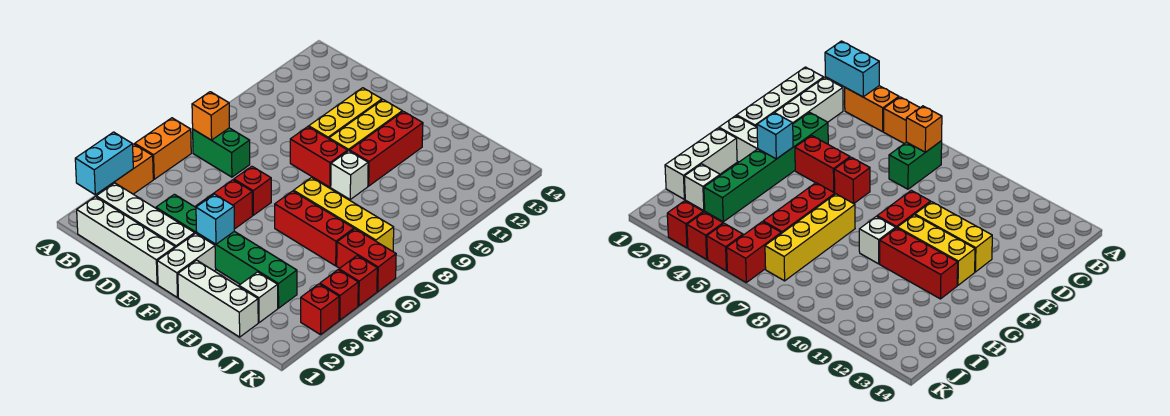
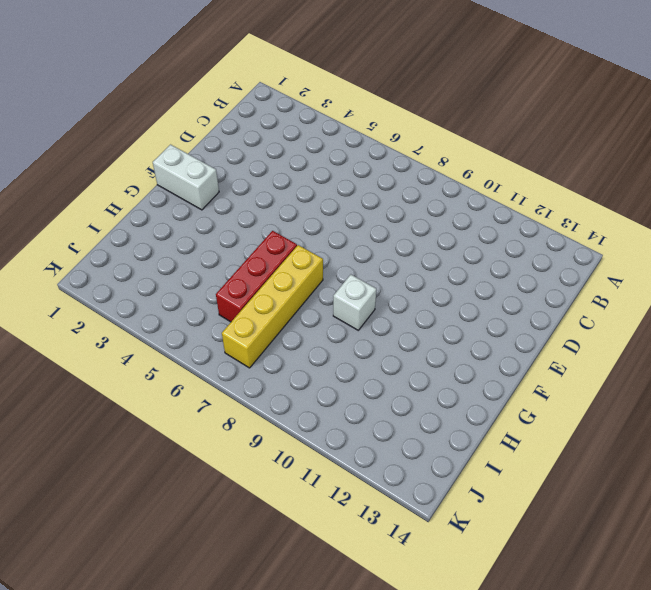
none -> orange brick A3:A4 level 1
none -> orange brick A5:A6 level 1
none -> white brick B1:E1 level 1

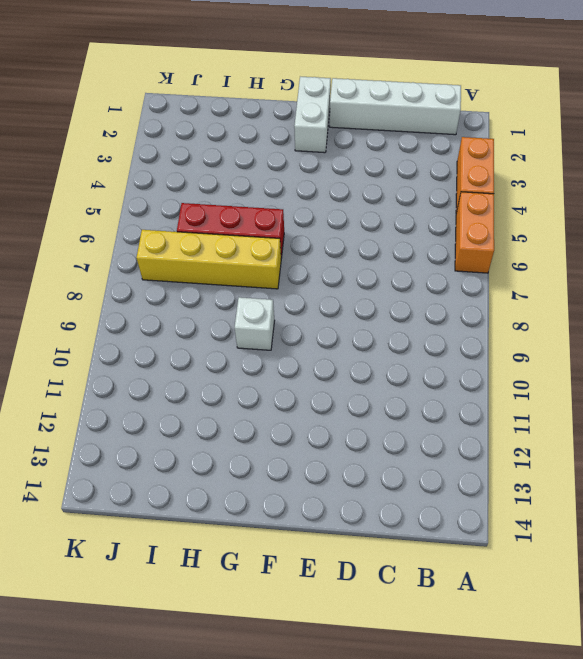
none -> white brick B2:E2 level 1
none -> green brick B7:C7 level 1
none -> green brick D3:I3 level 1

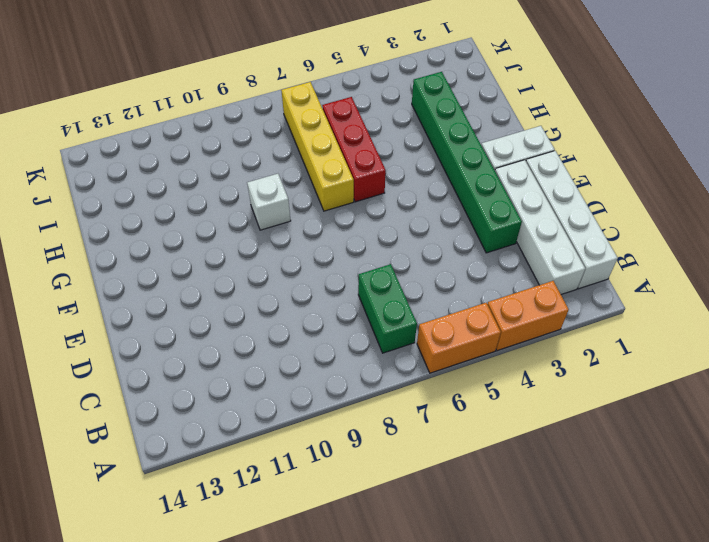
none -> red brick E4:E5 level 1
none -> red brick E6 level 1
none -> red brick E9:F9 level 1

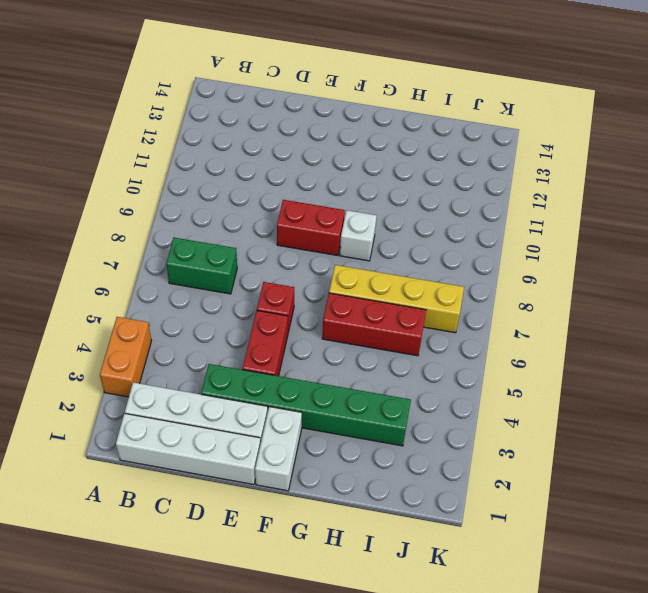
none -> orange brick A5:A6 level 1
none -> yellow brick E10:E12 level 1
none -> yellow brick F10:F12 level 1

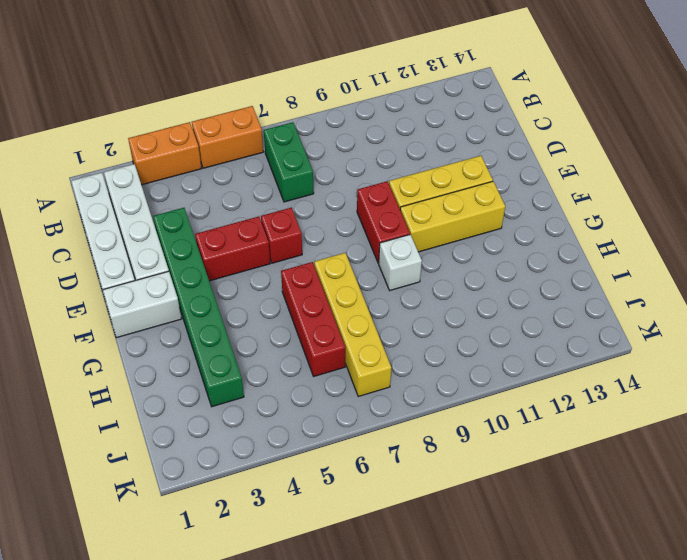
none -> white brick G1:I1 level 1
none -> red brick G10:G12 level 1
none -> white brick I2 level 1

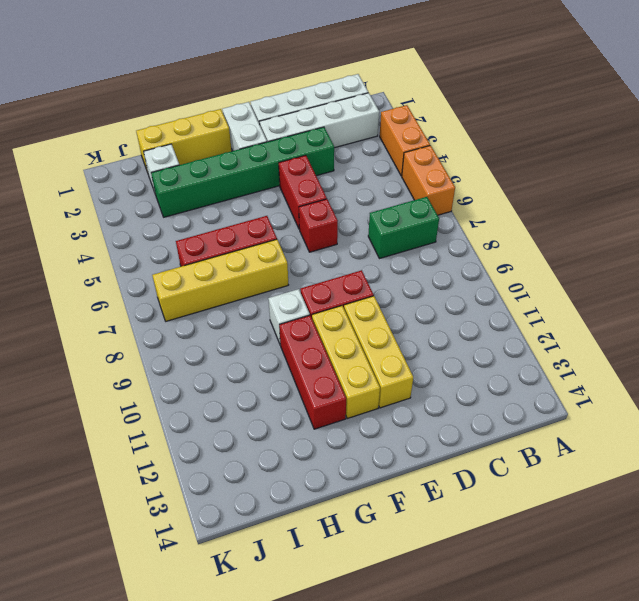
yellow brick G1:I1 level 1 -> white brick G1:I1 level 1
none -> red brick J6:K6 level 1
none -> red brick K3 level 1
none -> red brick K4 level 1

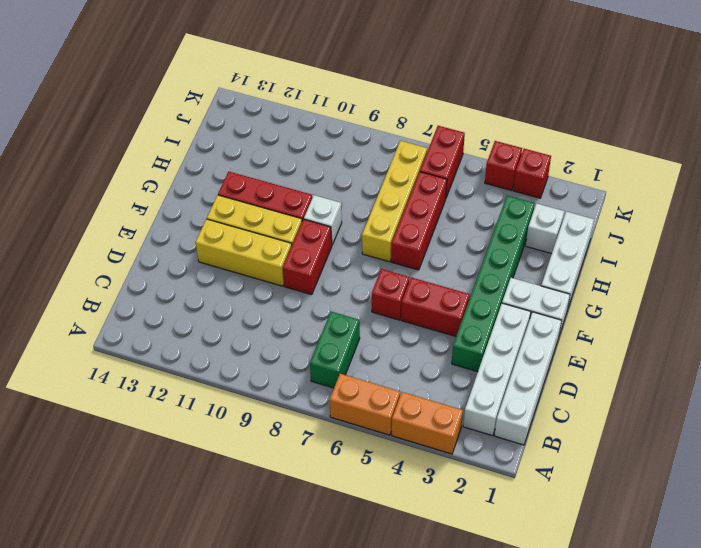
none -> red brick K5 level 1
none -> cyan brick A2:A3 level 2
none -> orange brick B7 level 2

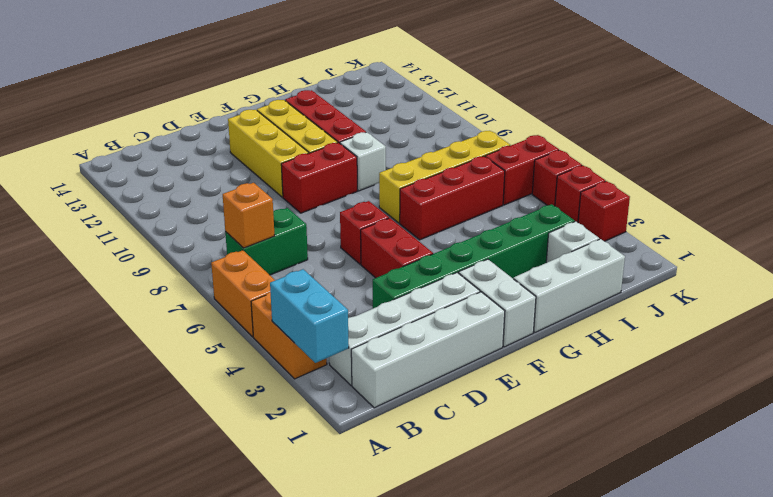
none -> cyan brick F3 level 2

